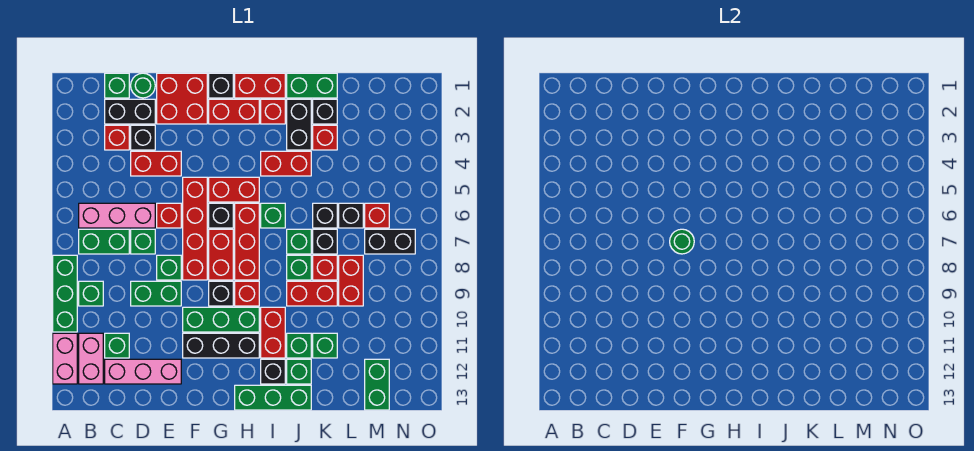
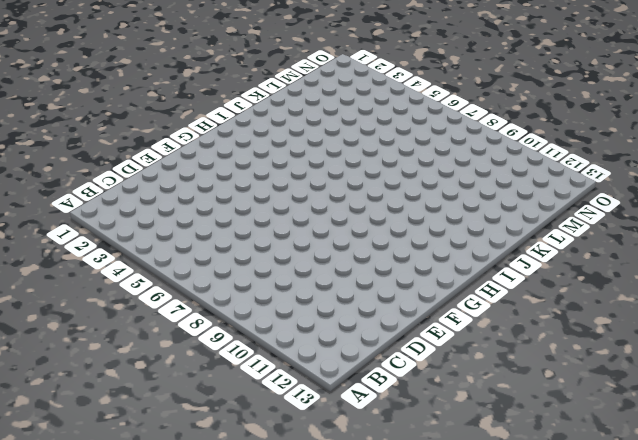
none -> green brick A8:A10 level 1
none -> pink brick A11:A12 level 1
none -> pink brick B6:D6 level 1
none -> green brick B7:C7 level 1

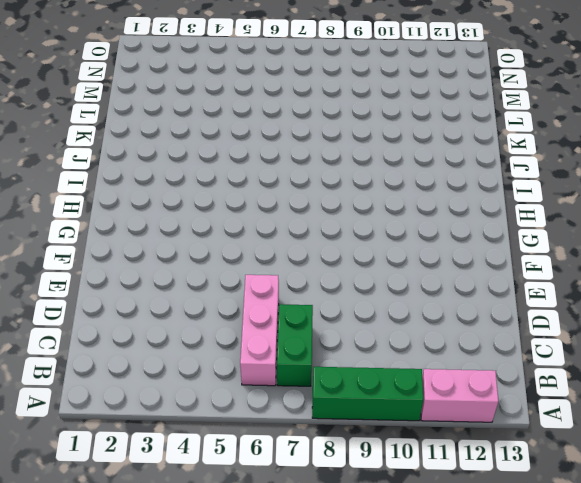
none -> green brick B9 level 1
none -> pink brick B11:B12 level 1
none -> green brick C1 level 1
none -> black brick C2:D2 level 1

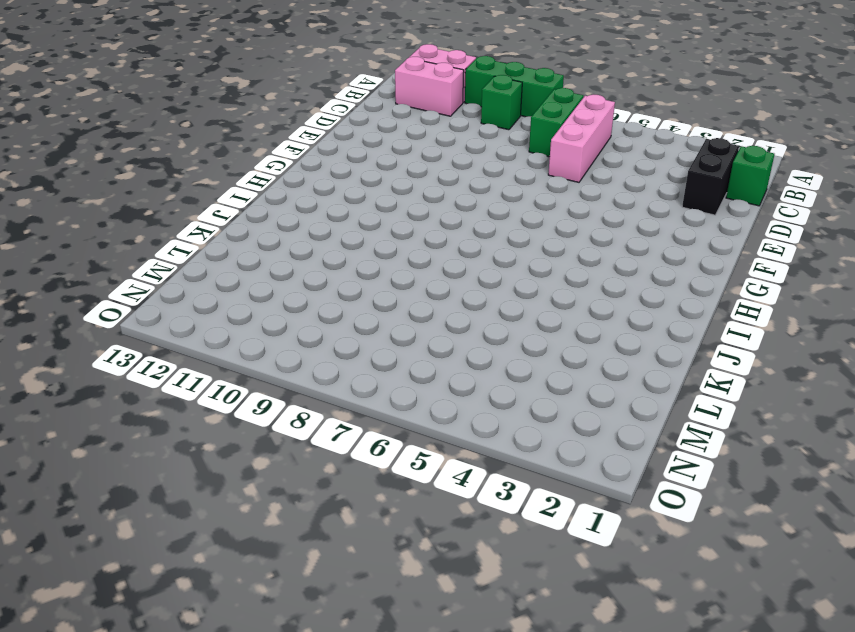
none -> red brick C3 level 1
none -> green brick C11 level 1
none -> pink brick C12:E12 level 1
none -> green round brick D1 level 1

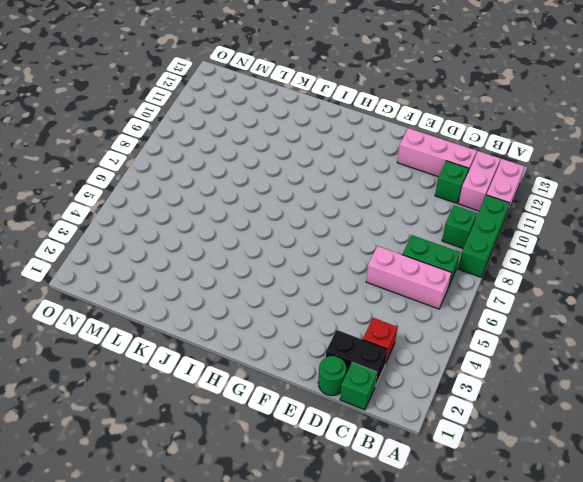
none -> black brick D3 level 1
none -> red brick D4:E4 level 1
none -> green brick D7 level 1
none -> green brick D9:E9 level 1

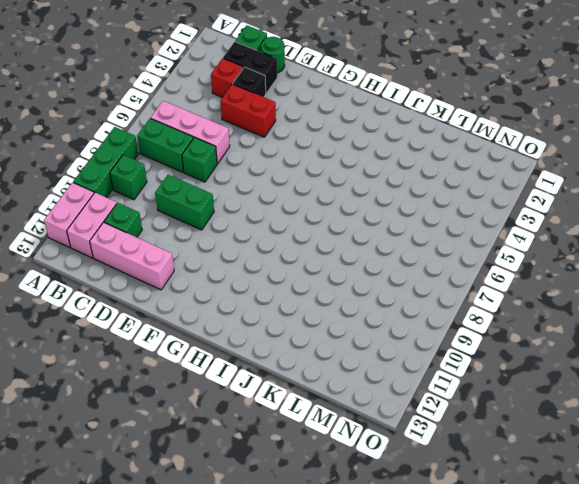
none -> red brick E1:F2 level 1
none -> red brick E6 level 1
none -> green brick E8 level 1
none -> red brick F5:F8 level 1

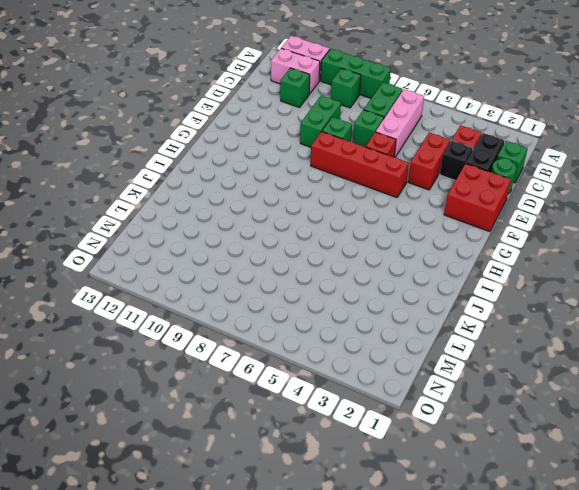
none -> pink brick C12:E12 level 1
none -> green brick F10:H10 level 1
none -> black brick F11:H11 level 1
none -> black brick G1 level 1

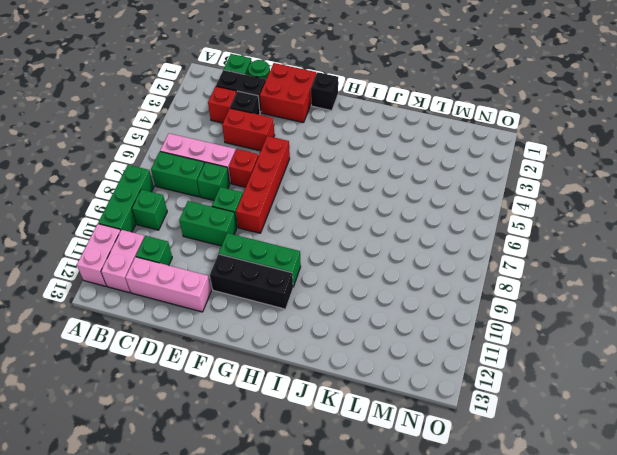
none -> red brick G2:H2 level 1
none -> red brick G5:H5 level 1
none -> black brick G6 level 1
none -> red brick G7:G8 level 1

